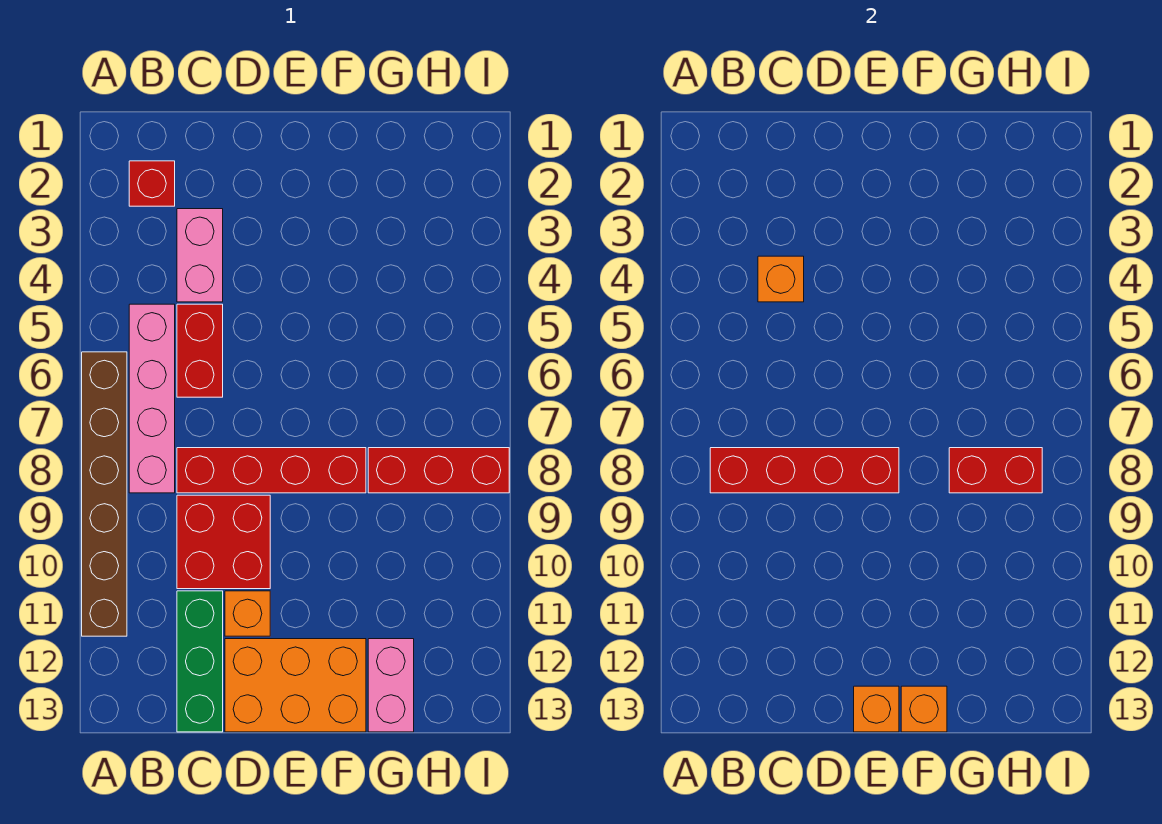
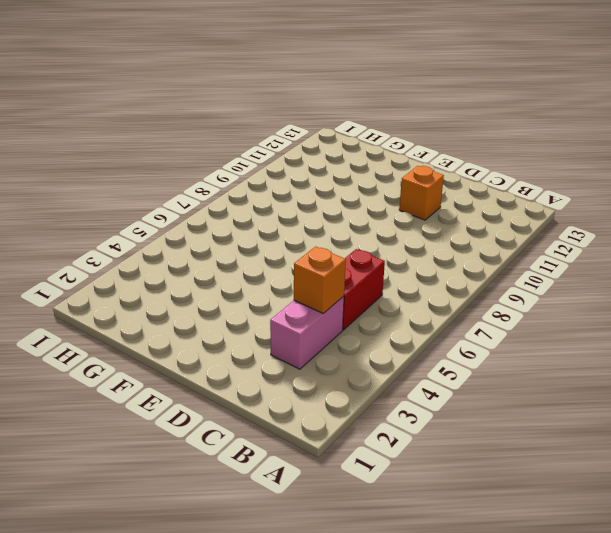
none -> brown brick A6:A11 level 1
none -> red brick B2 level 1
none -> pink brick B5:B8 level 1

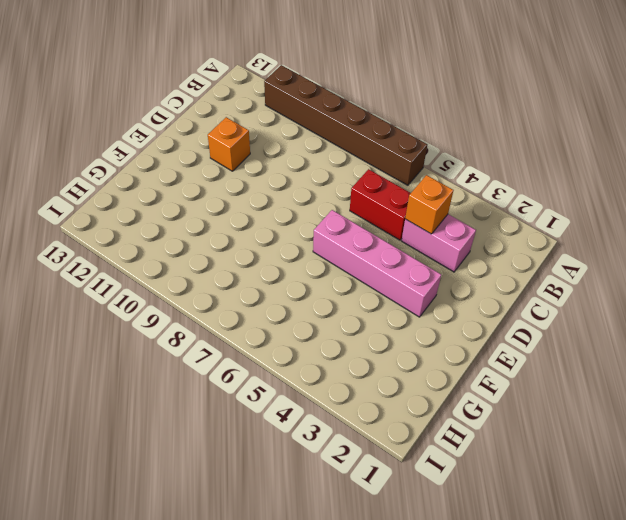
pink brick E3:E6 level 1 -> pink brick B5:B8 level 1
none -> red brick B2 level 1
none -> red brick C8:F8 level 1
none -> red brick C9:D10 level 1

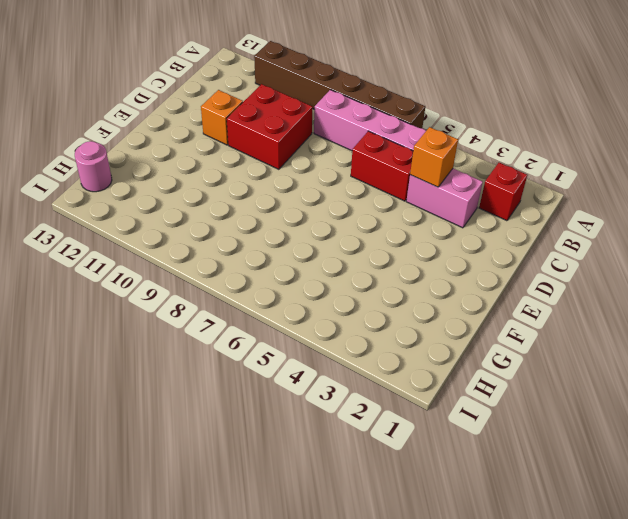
pink round brick H13 level 1 -> none
none -> red brick C8:F8 level 1
none -> green brick C11:C13 level 1
none -> orange brick D12:F13 level 1

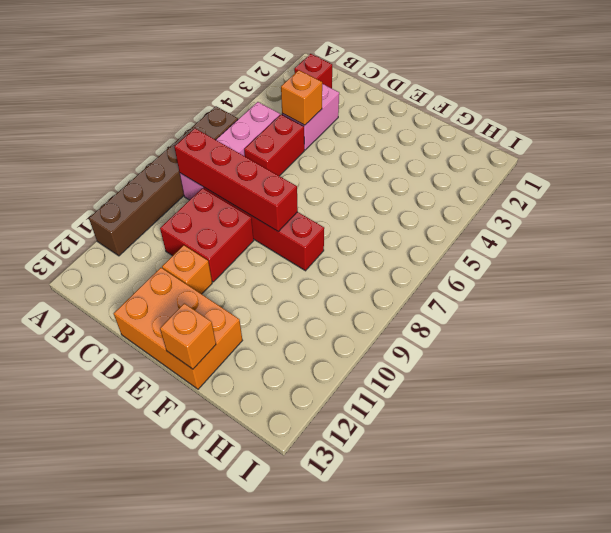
none -> green brick C11:C13 level 1
none -> red brick G8:I8 level 1
none -> pink brick G12:G13 level 1

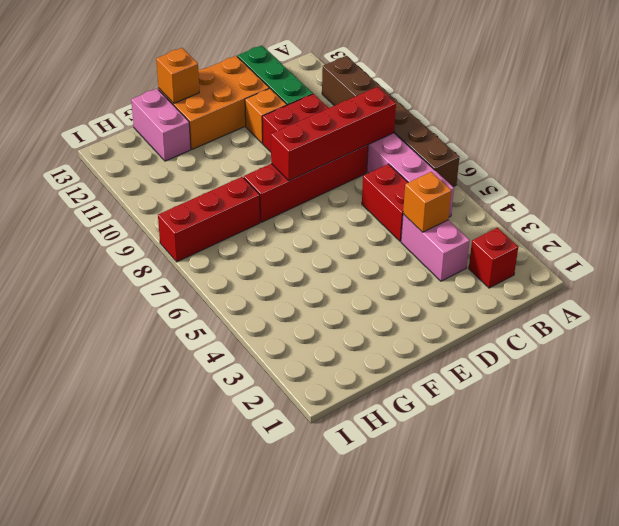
none -> orange brick E13 level 2
none -> red brick G8:H8 level 2

